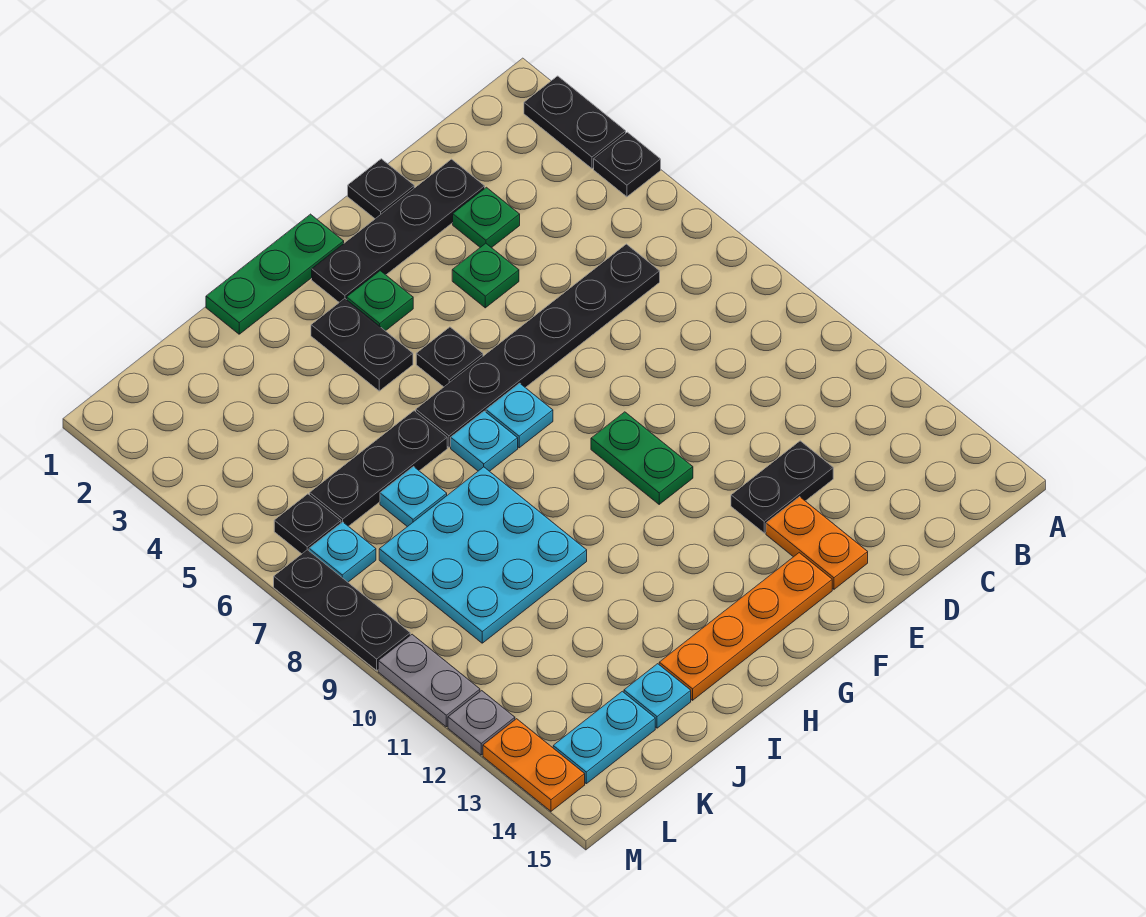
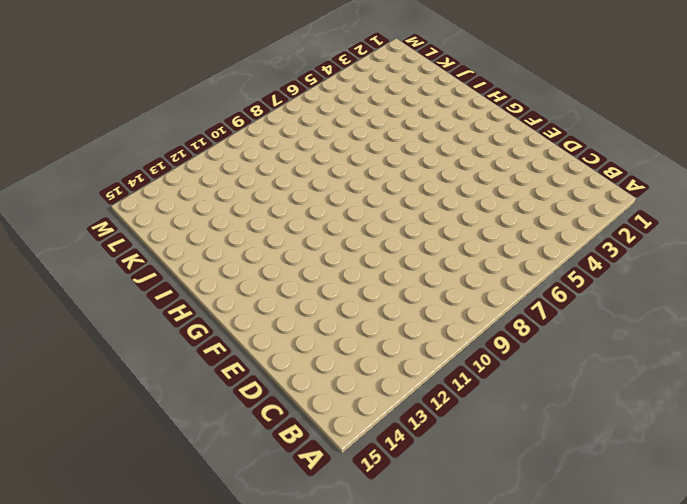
none -> black plate A2:A3 level 1
none -> black plate A4 level 1
none -> black plate C6:H6 level 1

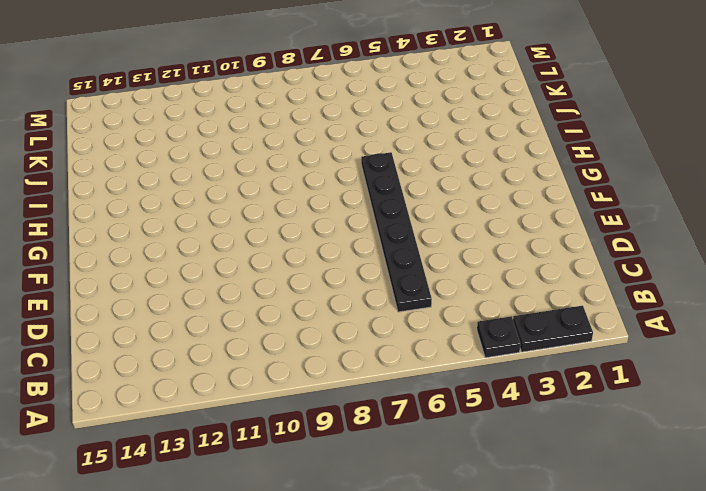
none -> black plate D2:G2 level 1
none -> green plate D3 level 1
none -> black plate D12:E12 level 1

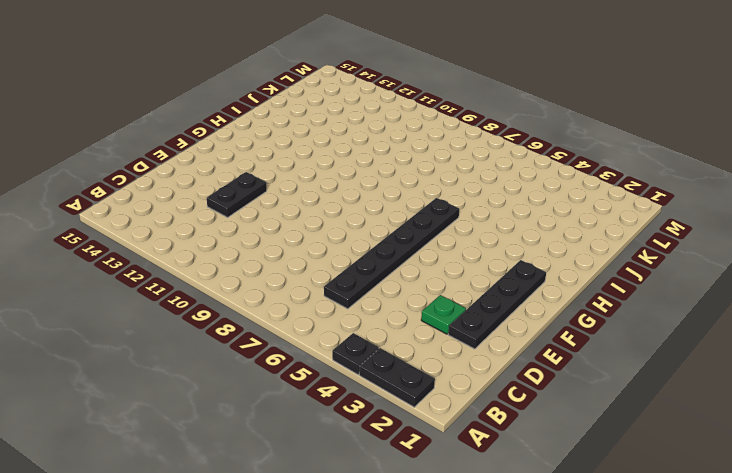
none -> black plate E1 level 1
none -> green plate E4 level 1
none -> orange plate E13:E14 level 1

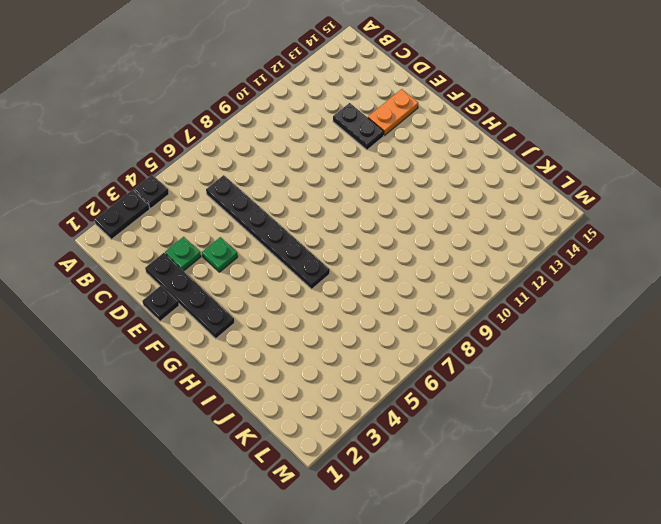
none -> green plate F9:F10 level 1
none -> orange plate F14:I14 level 1
none -> green plate G1:I1 level 1

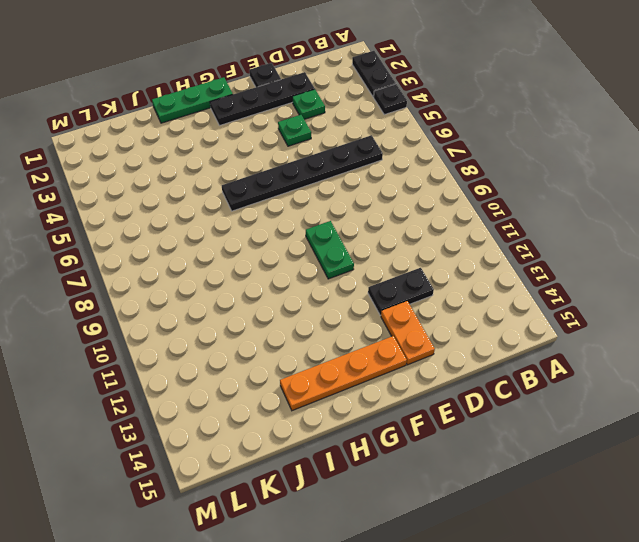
none -> green plate G3 level 1
none -> black plate G5 level 1
none -> cyan plate G7 level 1

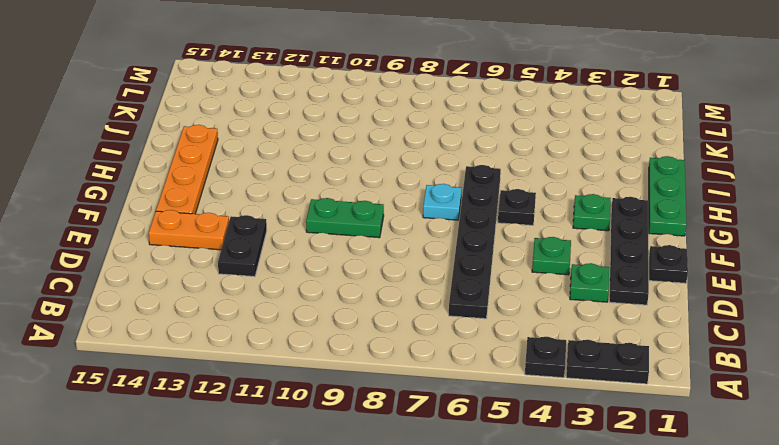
none -> black plate H3:H4 level 1
none -> cyan plate H7 level 1
none -> black plate I6:K6 level 1

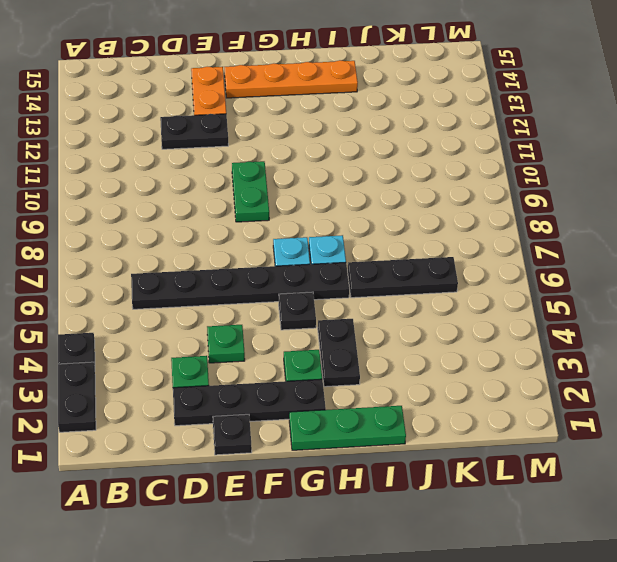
none -> cyan plate I8:K10 level 1
none -> cyan plate J7 level 1
none -> cyan plate J14 level 1

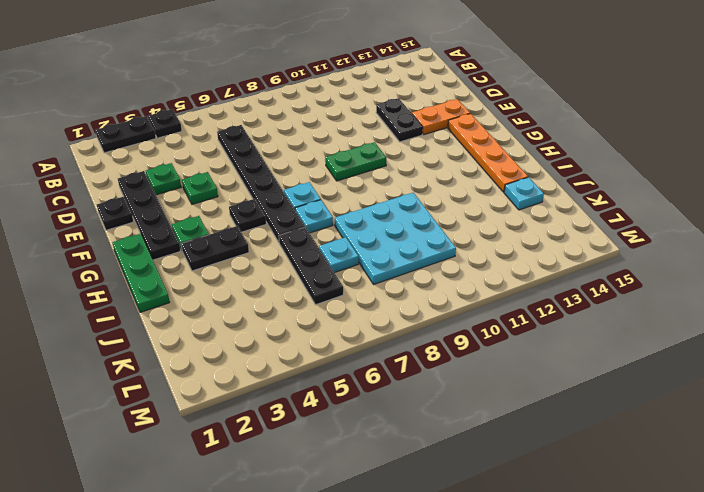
none -> cyan plate K14:L14 level 1
none -> black plate L6 level 1
none -> cyan plate L7 level 1

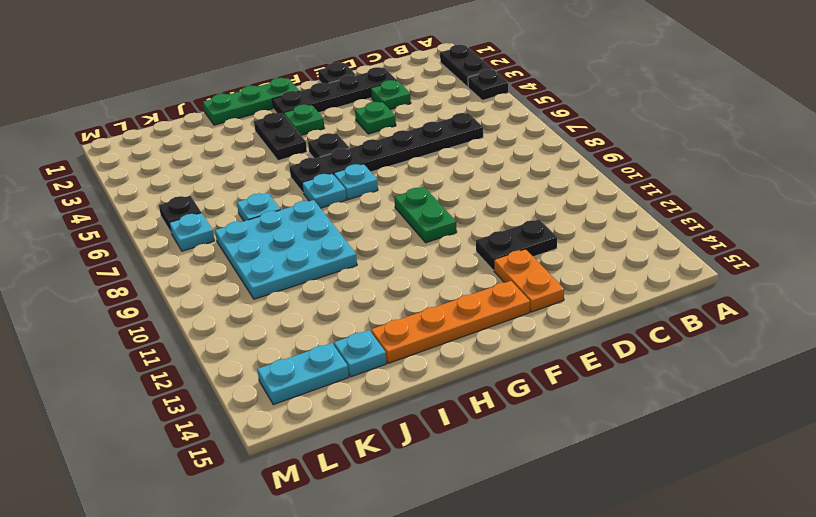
none -> black plate I6:K6 level 1
none -> black plate M7:M9 level 1
none -> grey plate M10:M11 level 1

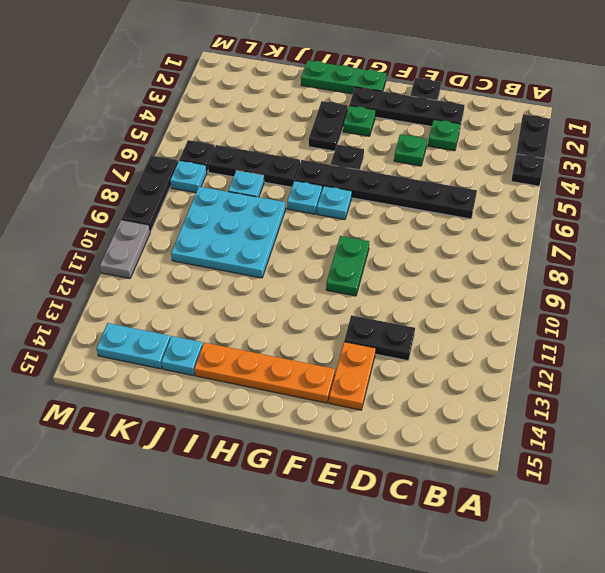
none -> grey plate M12 level 1
none -> orange plate M13:M14 level 1

